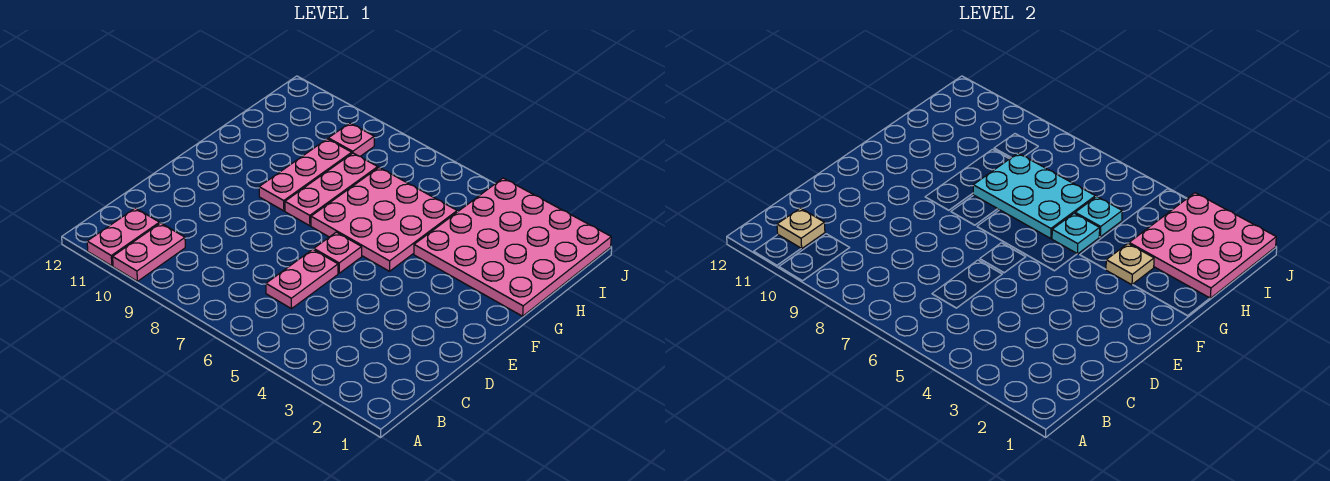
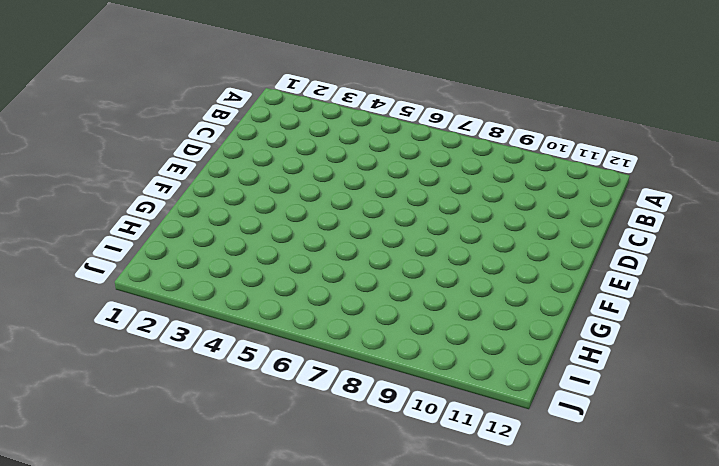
none -> pink plate A10:B10 level 1
none -> pink plate A11:B11 level 1
none -> pink plate C6:D6 level 1

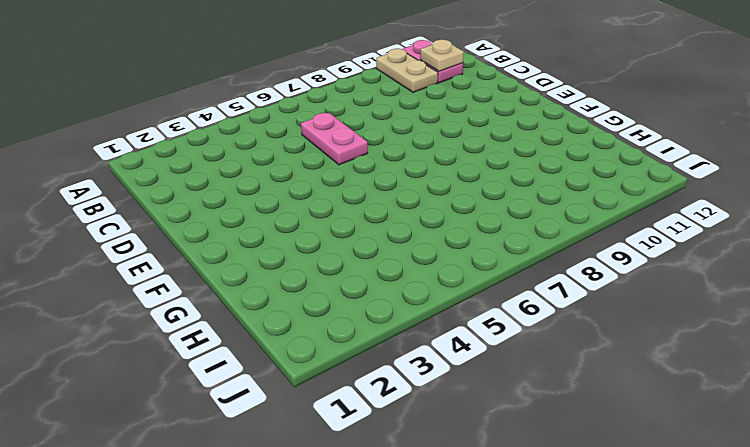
tan plate A10:B10 level 1 -> pink plate A10:B10 level 1
none -> pink plate E6 level 1
none -> pink plate F5:H7 level 1
none -> pink plate F8:H8 level 1

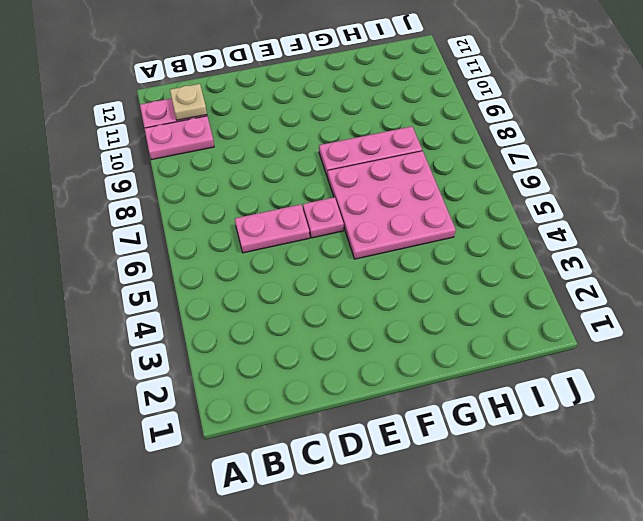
none -> pink plate F9:H9 level 1
none -> pink plate G1:J4 level 1
none -> pink plate I9 level 1

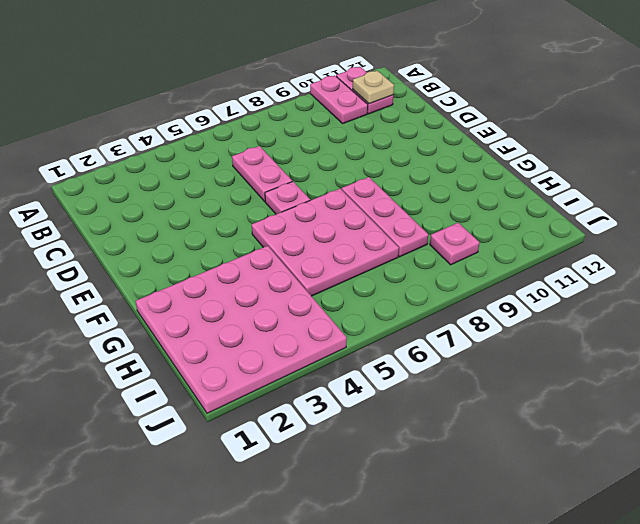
none -> pink plate F9:H9 level 1
none -> tan plate G3 level 2
none -> cyan plate G5 level 2

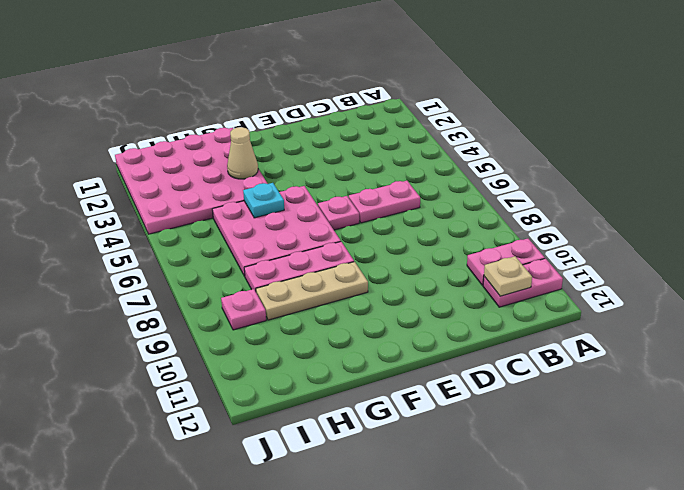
tan plate F9:H9 level 1 -> pink plate F9:H9 level 1
tan cone G3 level 2 -> tan plate G3 level 2
none -> cyan plate G6:H8 level 2
none -> pink plate H1:J3 level 2
none -> cyan plate H5 level 2

